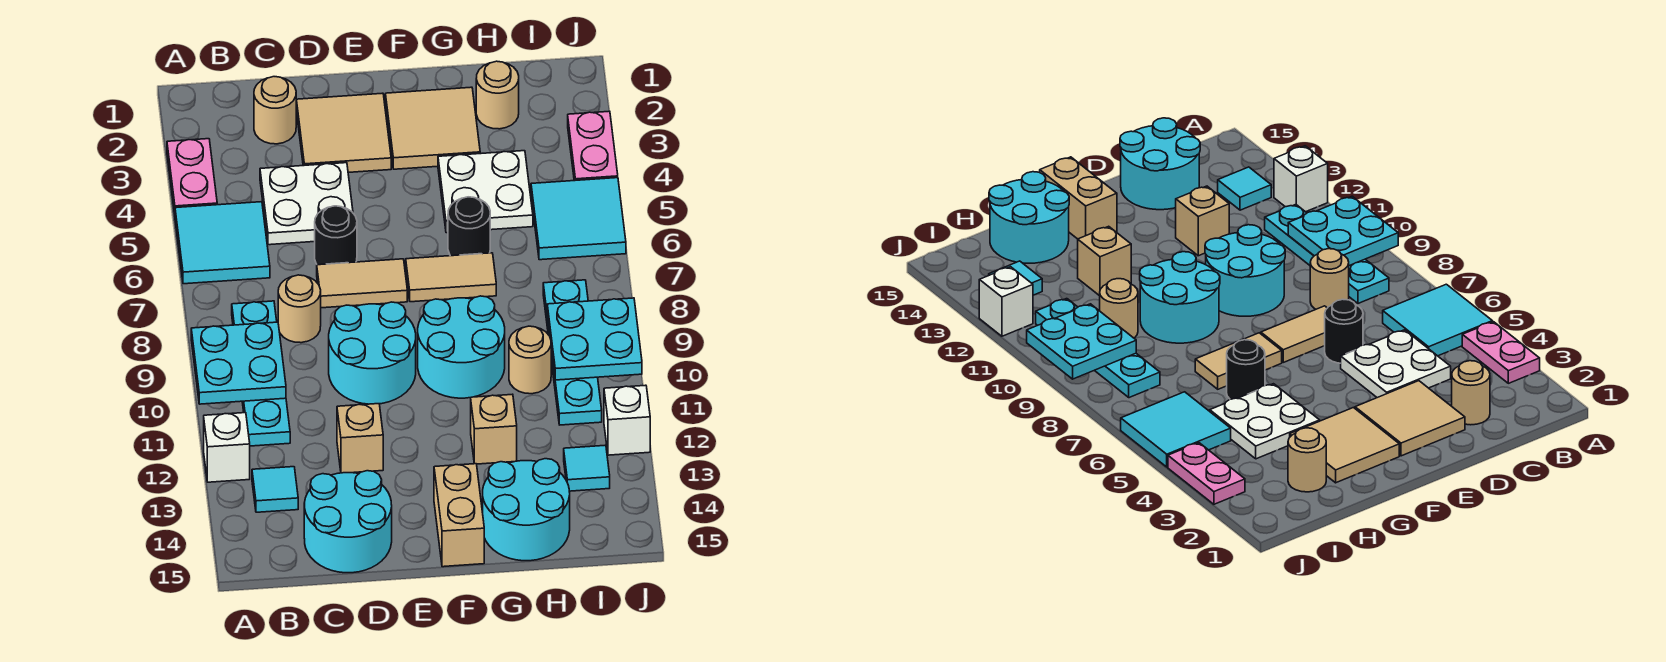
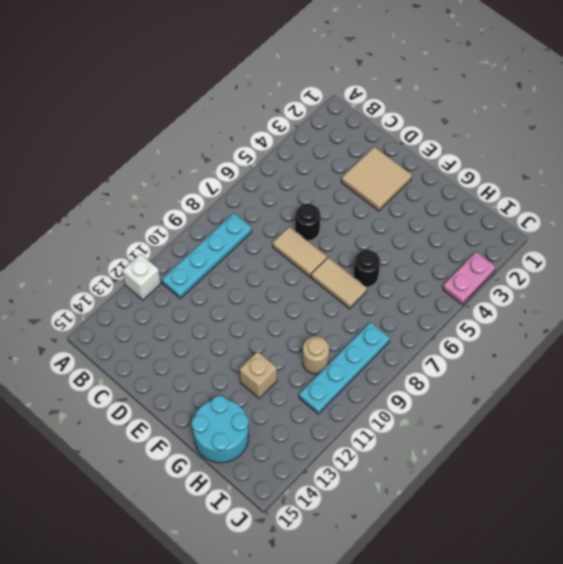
none -> pink plate A3:A4 level 1
none -> cyan tile A5:B6 level 1
none -> cyan tile B13 level 1
none -> tan round brick C2 level 1

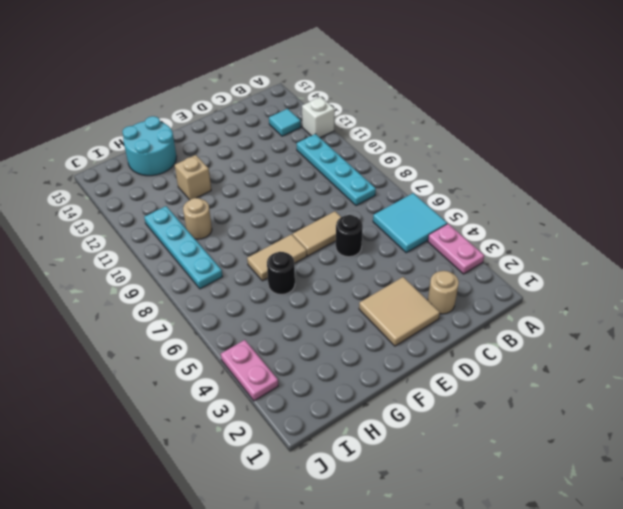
none -> white plate C4:D5 level 1
none -> tan round brick C8 level 1
none -> cyan round brick C14:D15 level 1
none -> cyan round brick D9:E10 level 1

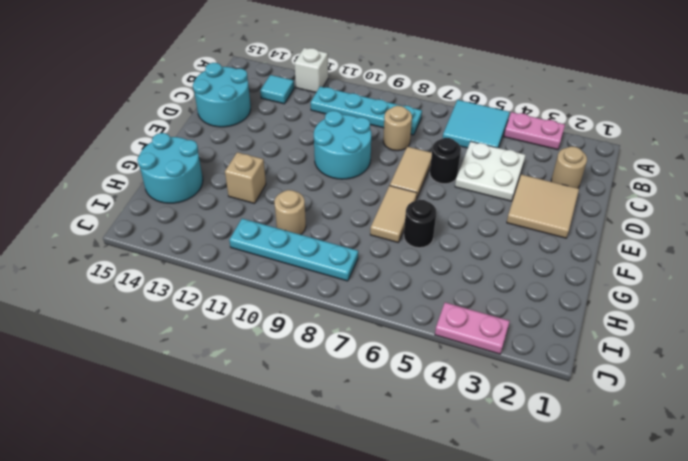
none -> tan brick D12 level 1
none -> tan tile F2:G3 level 1
none -> cyan round brick F9:G10 level 1
none -> tan brick F14:F15 level 1

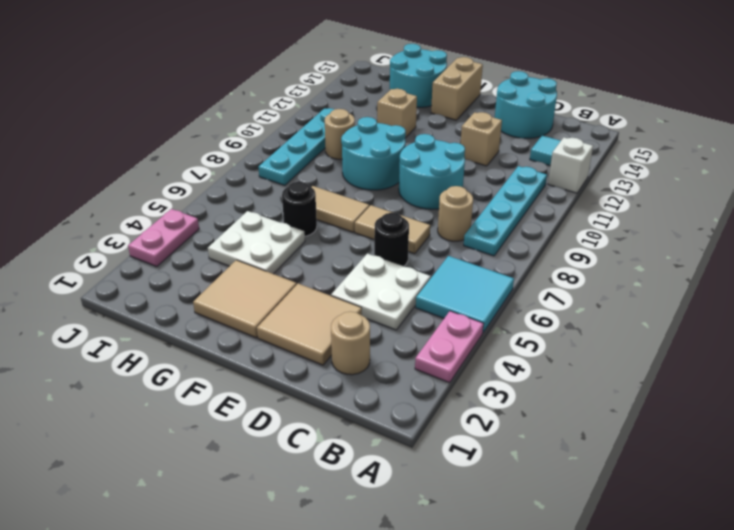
none -> tan round brick H2 level 1
none -> cyan tile I5:J6 level 1
none -> cyan tile I13 level 1
none -> white brick J12 level 1

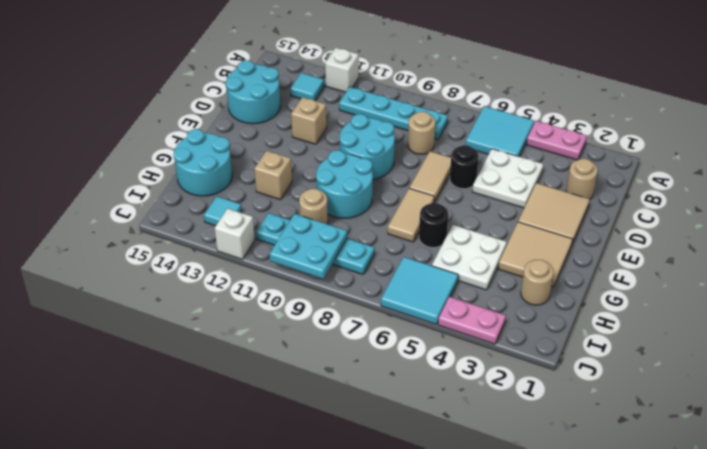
none -> tan brick F14:F15 level 1
none -> cyan plate A9:B10 level 2

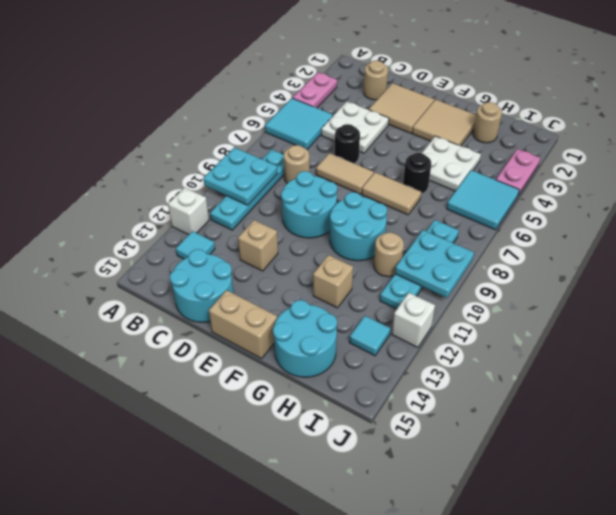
tan brick E15:F15 level 1 -> tan brick F14:F15 level 1

